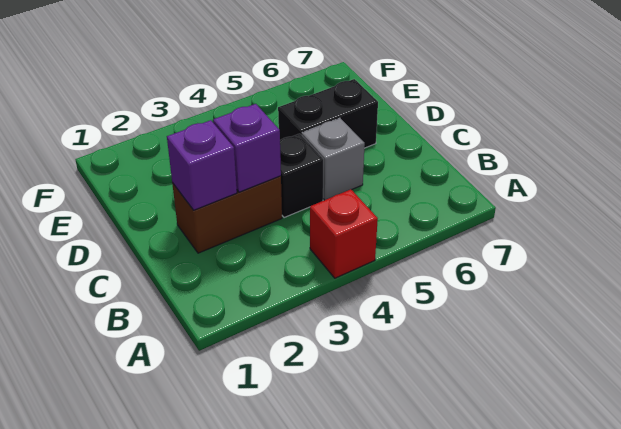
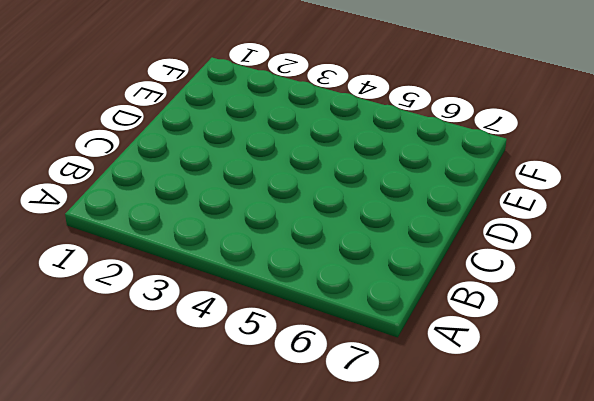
none -> red brick A4 level 1
none -> brown brick C2:C3 level 1

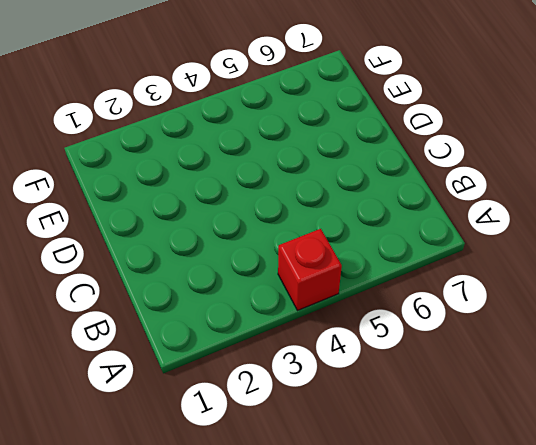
none -> brown brick C2:C3 level 1
none -> black brick C4 level 1

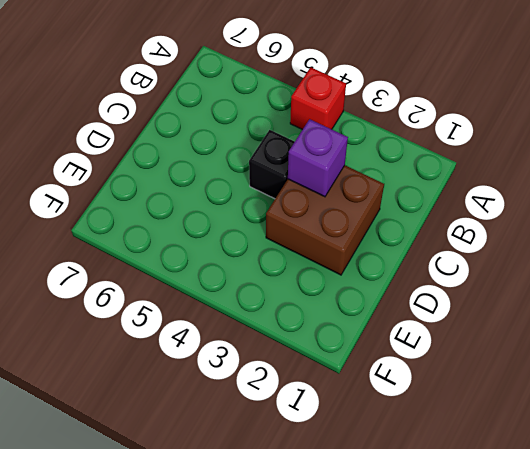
brown brick C2:D3 level 1 -> brown brick C2:C3 level 1
none -> grey brick C5 level 1
none -> black brick D5:D6 level 1

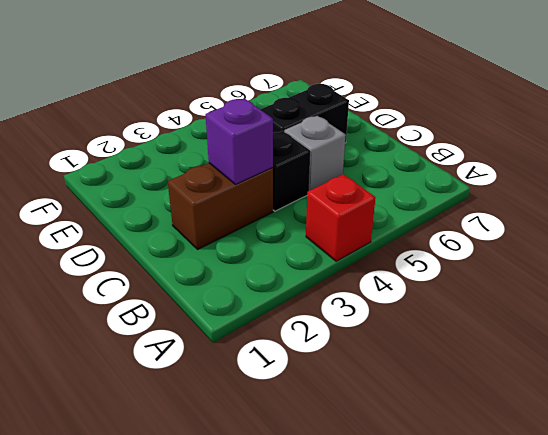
none -> purple brick C2 level 2

